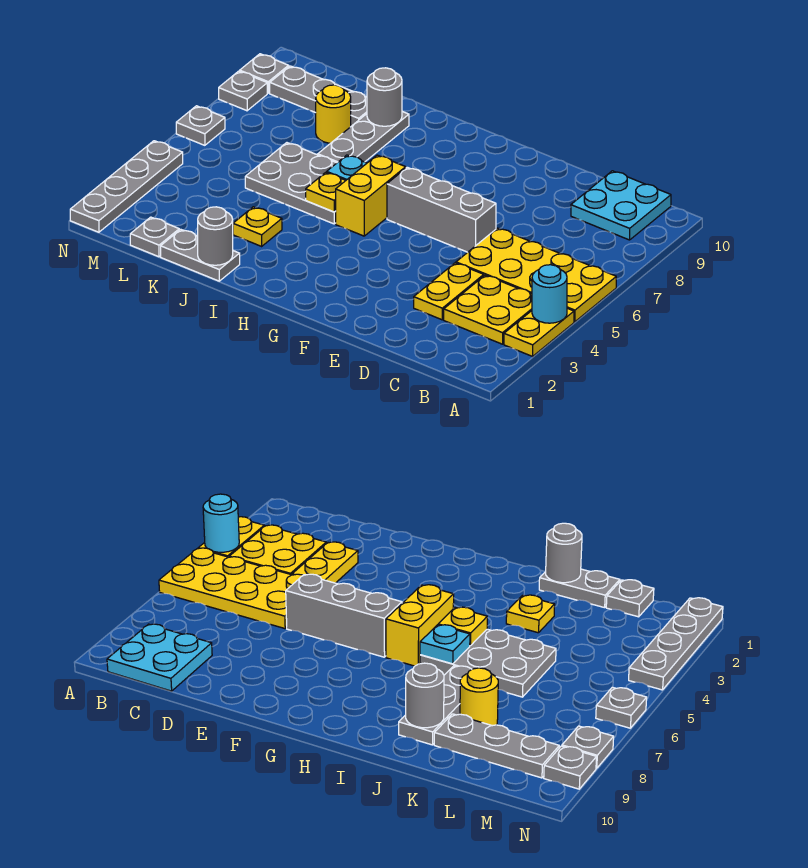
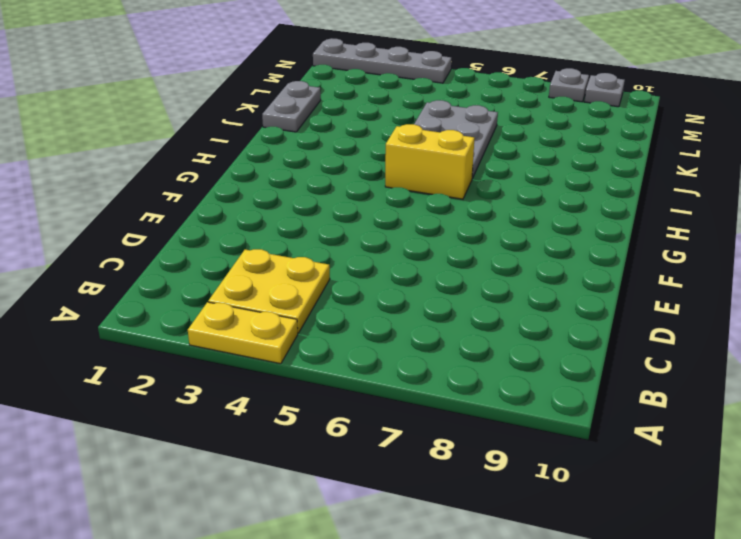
none -> yellow plate A5:D6 level 1
none -> cyan plate B9:C10 level 1
none -> yellow plate D3:D4 level 1

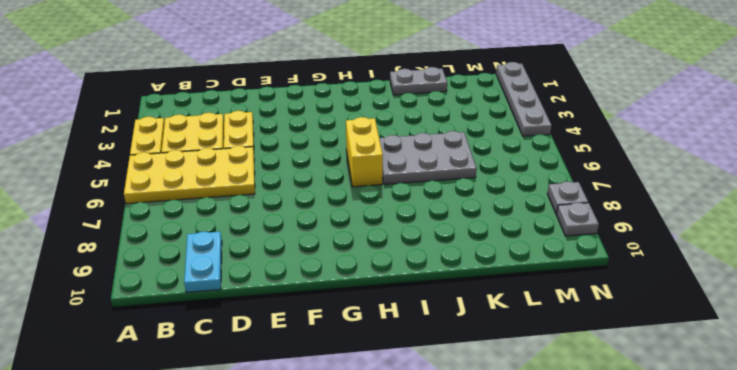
cyan plate C9:C10 level 1 -> cyan plate B9:C10 level 1
none -> grey brick E6:G6 level 1
none -> yellow plate J3 level 1
none -> grey plate J7:J9 level 1

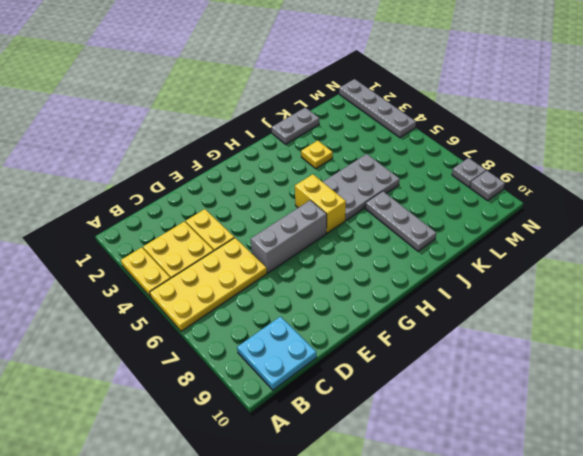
none -> yellow round brick K8 level 1
none -> grey plate K9:M9 level 1
none -> grey plate L1 level 1

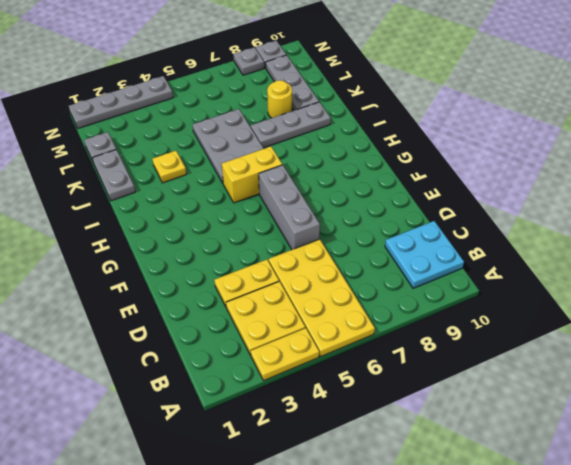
none -> grey plate N6 level 1
none -> cyan round brick A4 level 2
none -> yellow plate I5 level 2

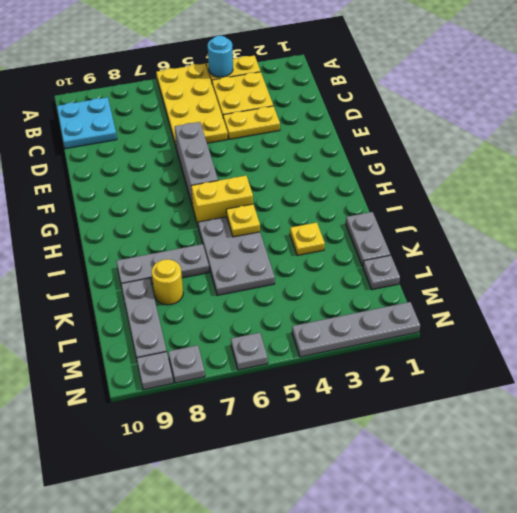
none -> cyan plate I6 level 2
none -> grey round brick J1 level 2
none -> grey round brick J9 level 2

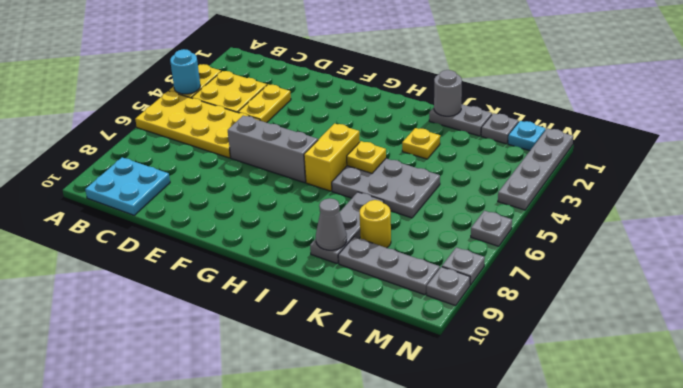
grey cone J9 level 2 -> grey round brick J9 level 2
cyan plate M1 level 1 -> cyan plate I6 level 2

